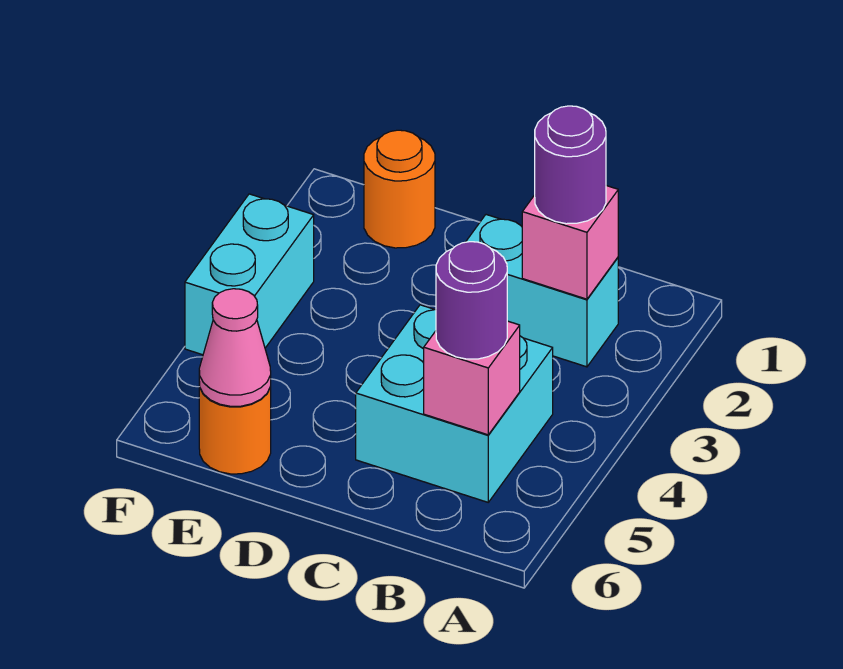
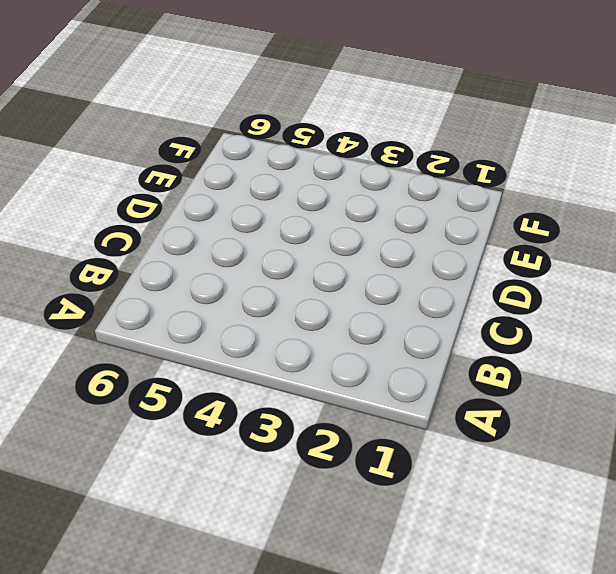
none -> cyan brick B2:C2 level 1
none -> cyan brick B4:C5 level 1

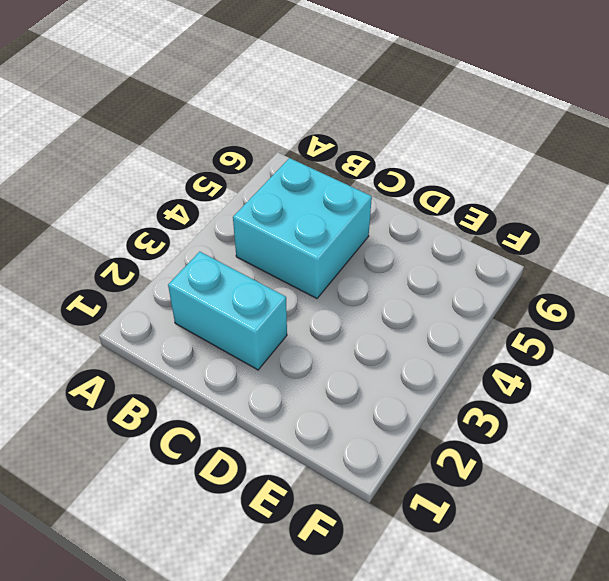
none -> orange round brick E1 level 1
none -> orange round brick E6 level 1

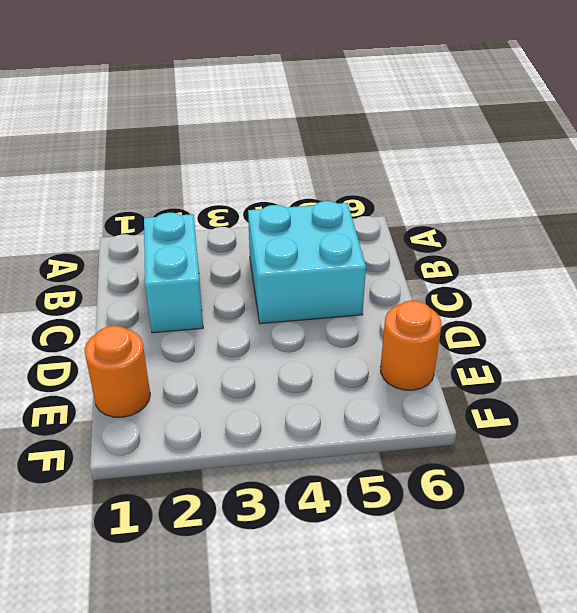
none -> cyan brick F3:F4 level 1
none -> pink brick B2 level 2

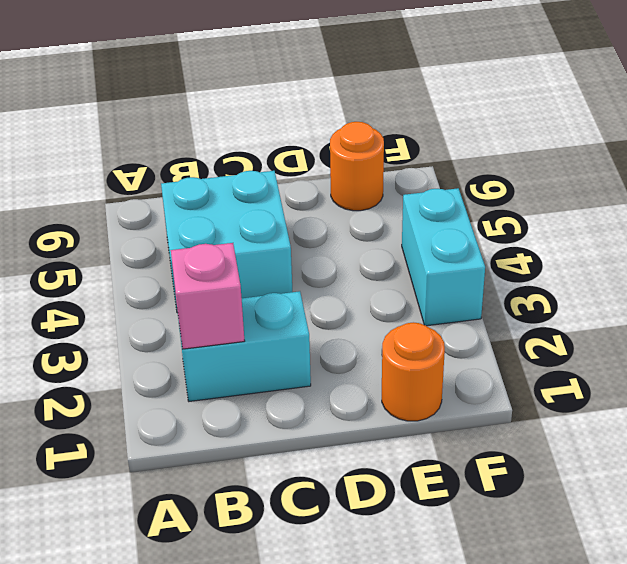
none -> pink brick B5 level 2
none -> pink cone E6 level 2

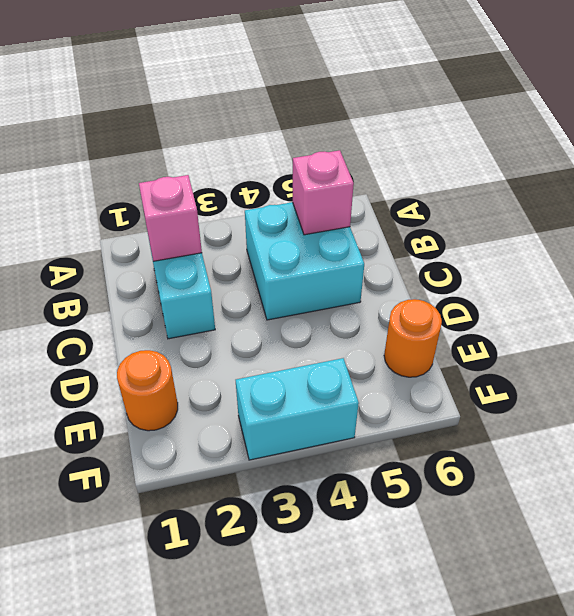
none -> pink cone E6 level 2
none -> purple round brick B2 level 3

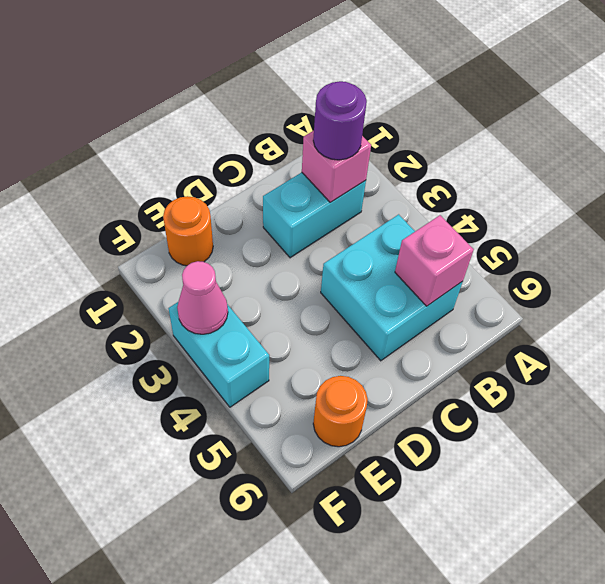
pink cone F3 level 2 -> pink cone E6 level 2
none -> purple round brick B5 level 3

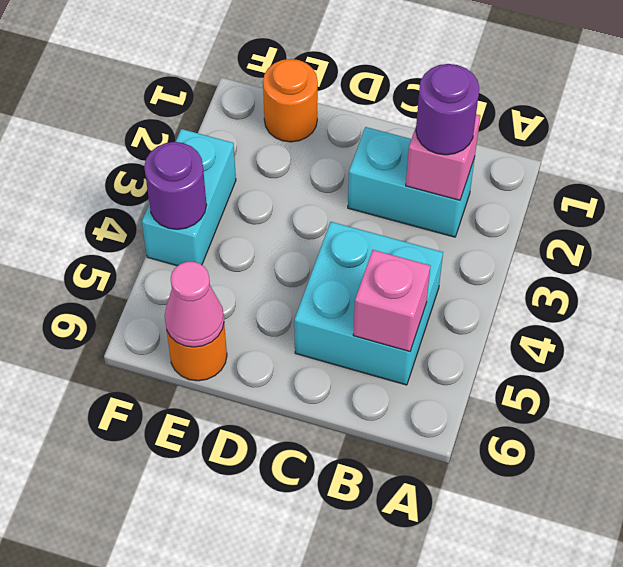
purple round brick F4 level 2 -> purple round brick B5 level 3

